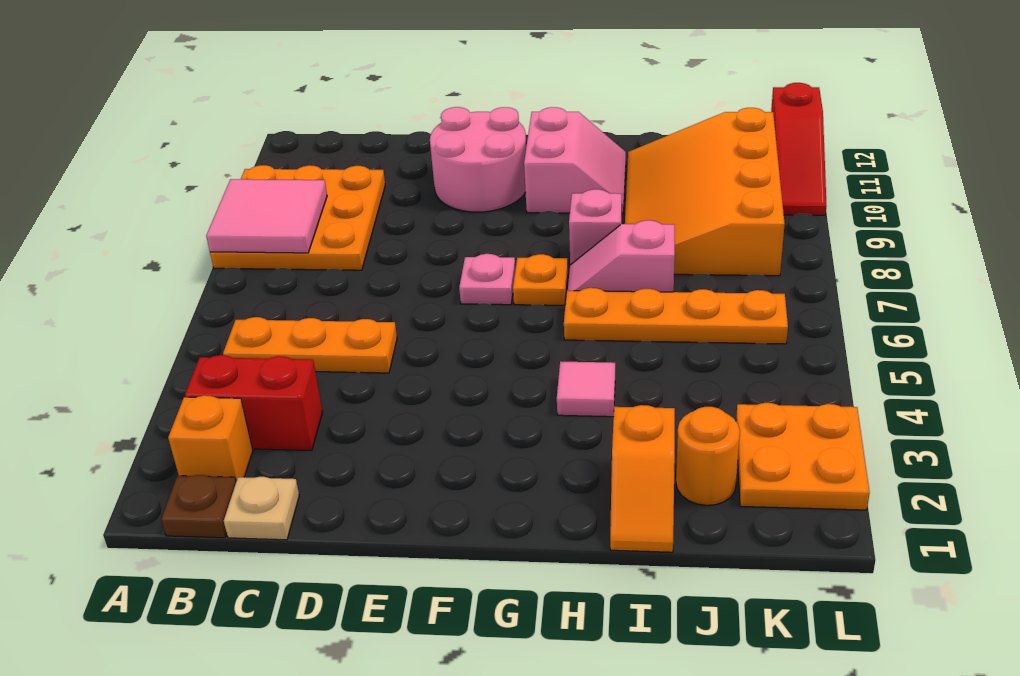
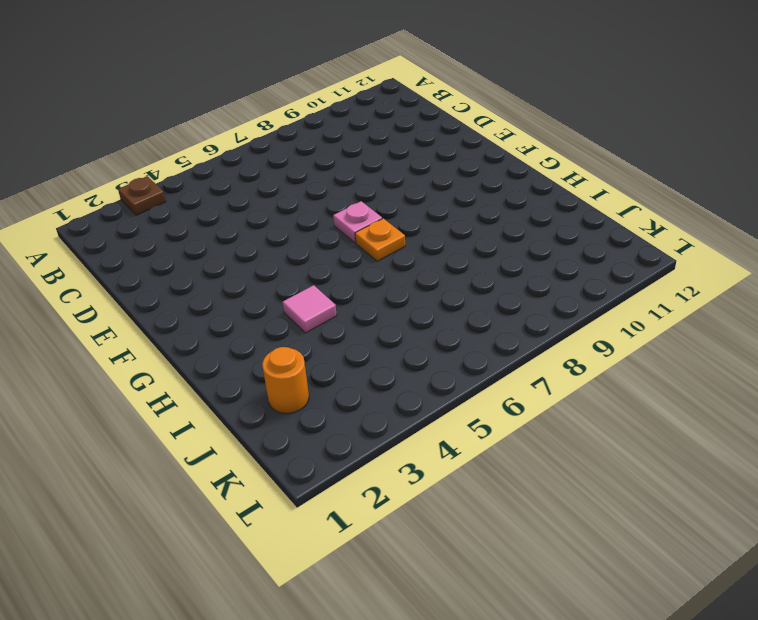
brown plate A3 level 1 -> brown plate B1 level 1
none -> orange plate A8:C10 level 1
none -> orange brick B2 level 1
none -> red brick B3:C3 level 1

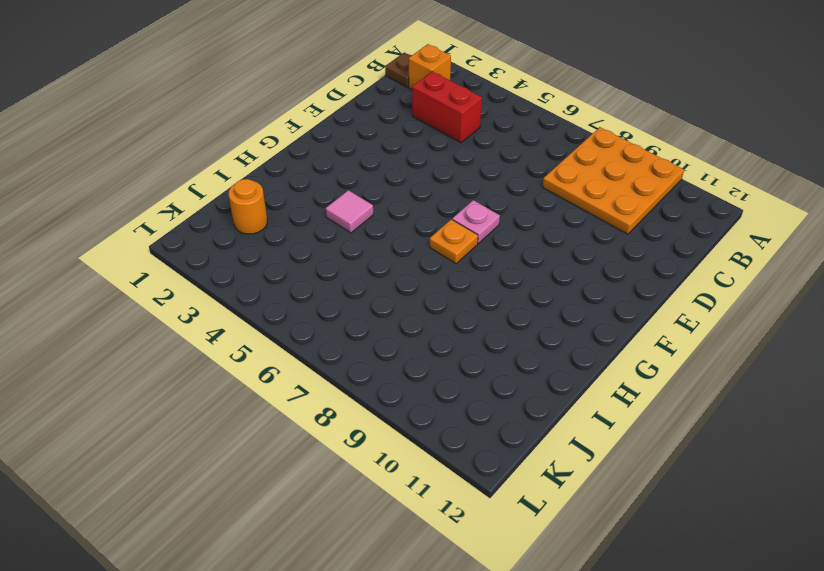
red brick C3:C4 level 1 -> red brick B3:C3 level 1
none -> orange plate B5:D5 level 1
none -> tan plate C1 level 1
none -> pink round brick E10:F11 level 1

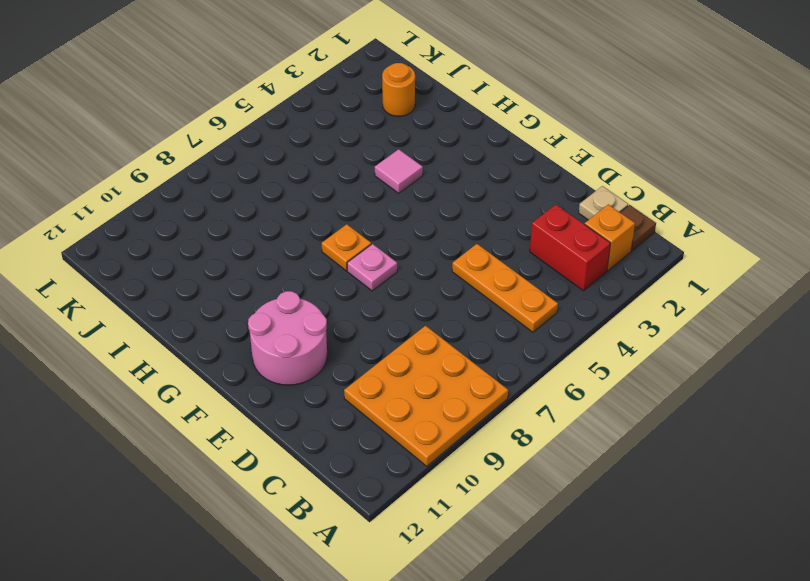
none -> pink slope G10:H11 level 1 top G
none -> orange plate H6:K6 level 1
none -> pink slope H7:I7 level 1 top I

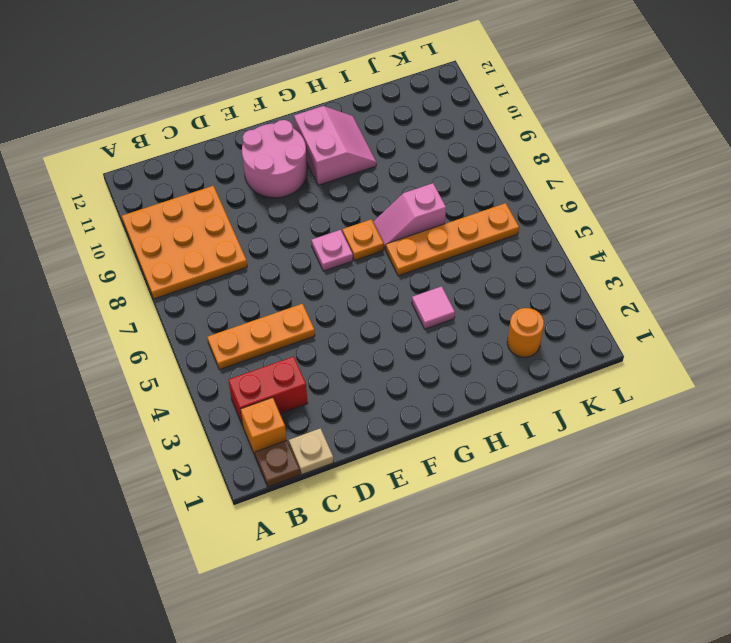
none -> pink brick H8 level 1
none -> orange slope I1:I2 level 1 top 2
none -> orange slope I8:K11 level 1 top K

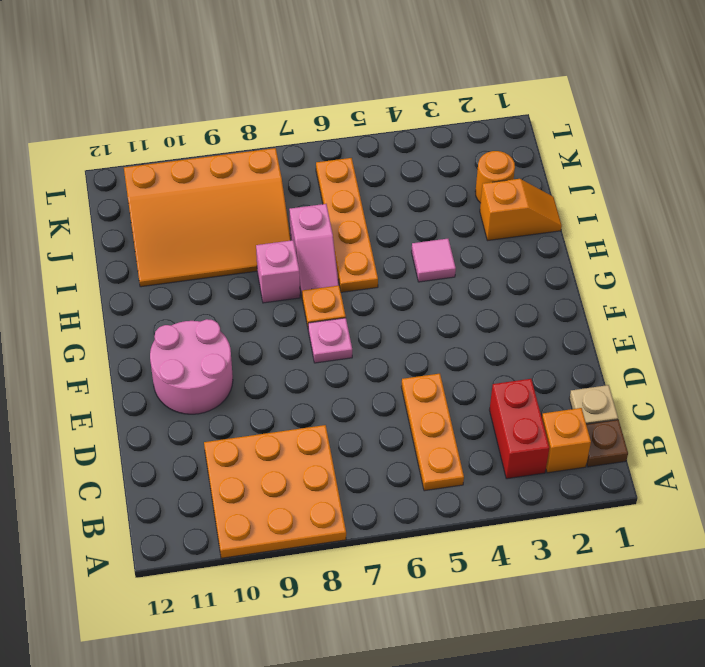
none -> pink slope G10:H11 level 1 top G
none -> orange plate K2:L3 level 1
none -> red slope L10:L12 level 1 top 12

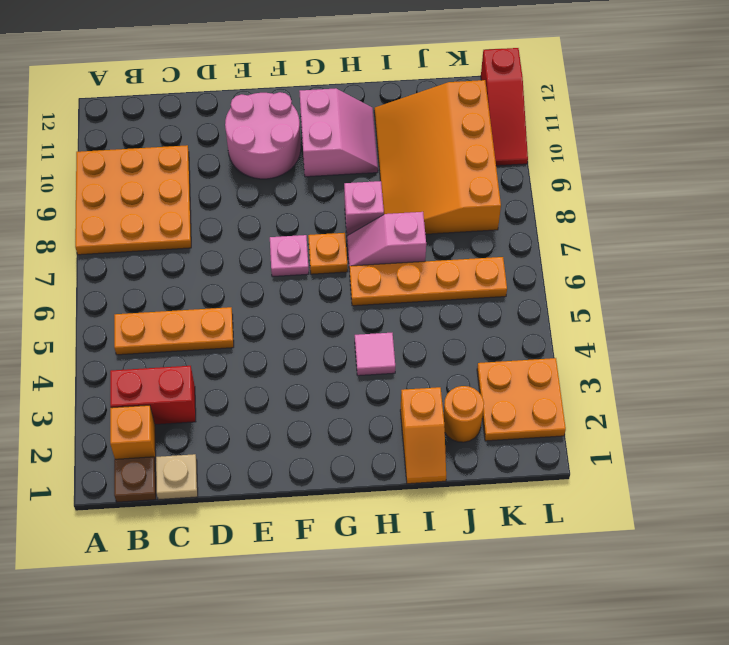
none -> pink tile A8:B9 level 2

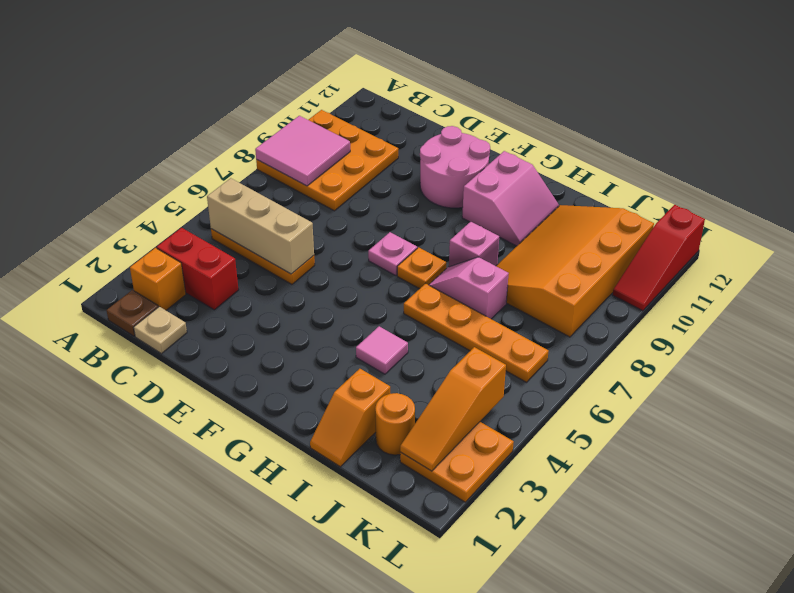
tan brick B5:D5 level 2 -> none
orange slope K2:K4 level 2 top 4 -> none

